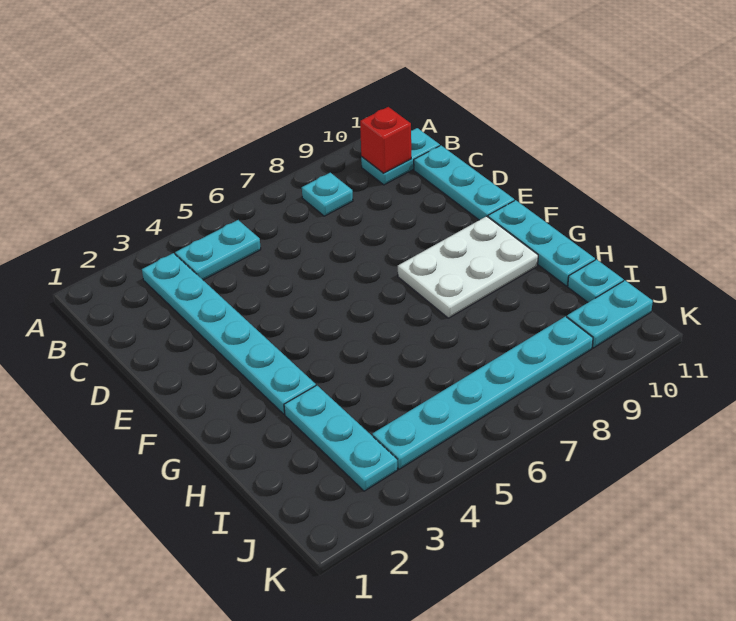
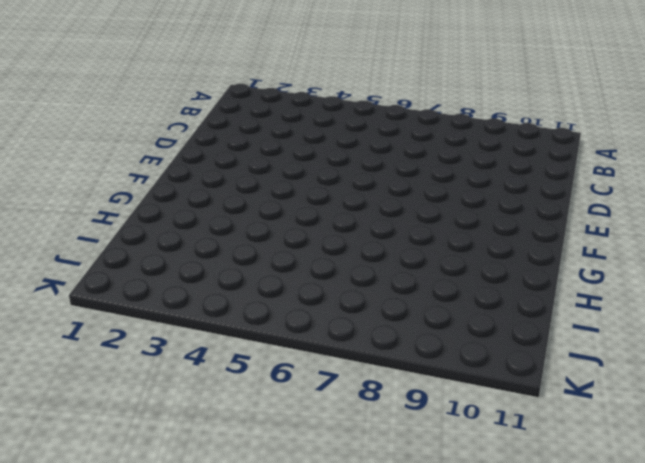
none -> cyan plate B3:G3 level 1
none -> cyan plate B4:B5 level 1
none -> cyan plate B8 level 1

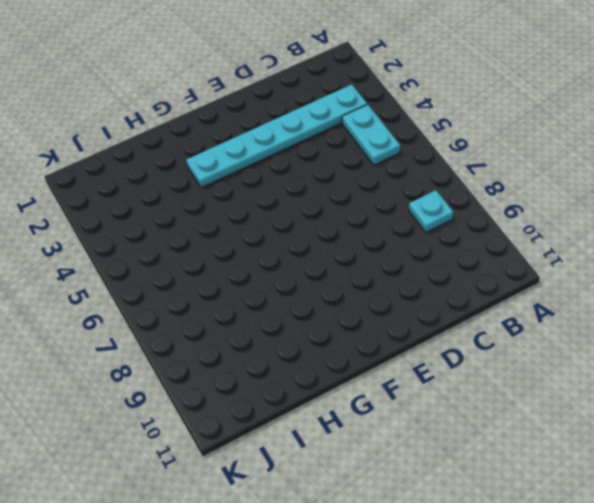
none -> cyan plate B10:B11 level 1
none -> cyan plate C11:E11 level 1
none -> white plate F8:G10 level 1

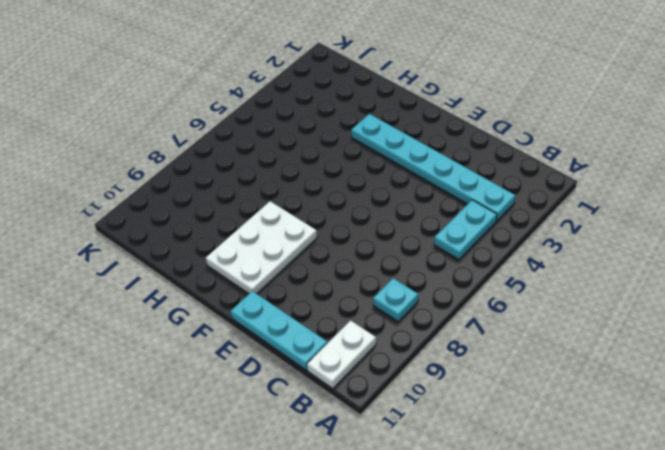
white plate B10:B11 level 1 -> cyan plate B10:B11 level 1
none -> cyan plate F11:H11 level 1
none -> cyan plate H3:J3 level 1
none -> cyan plate I11 level 1

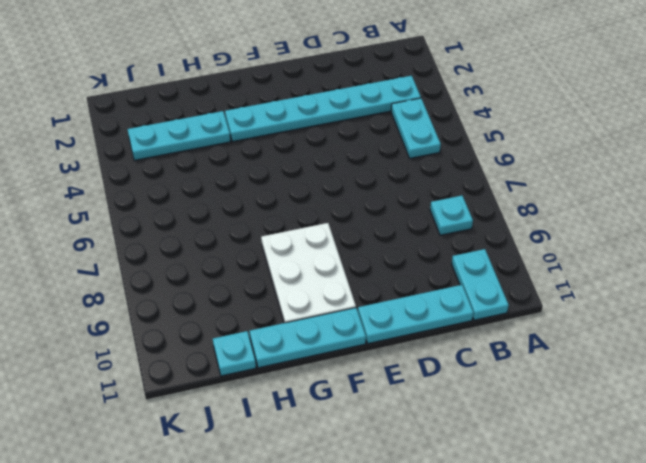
none -> cyan plate J4:J9 level 1
none -> cyan plate J10:J11 level 1
none -> red brick B10 level 2

